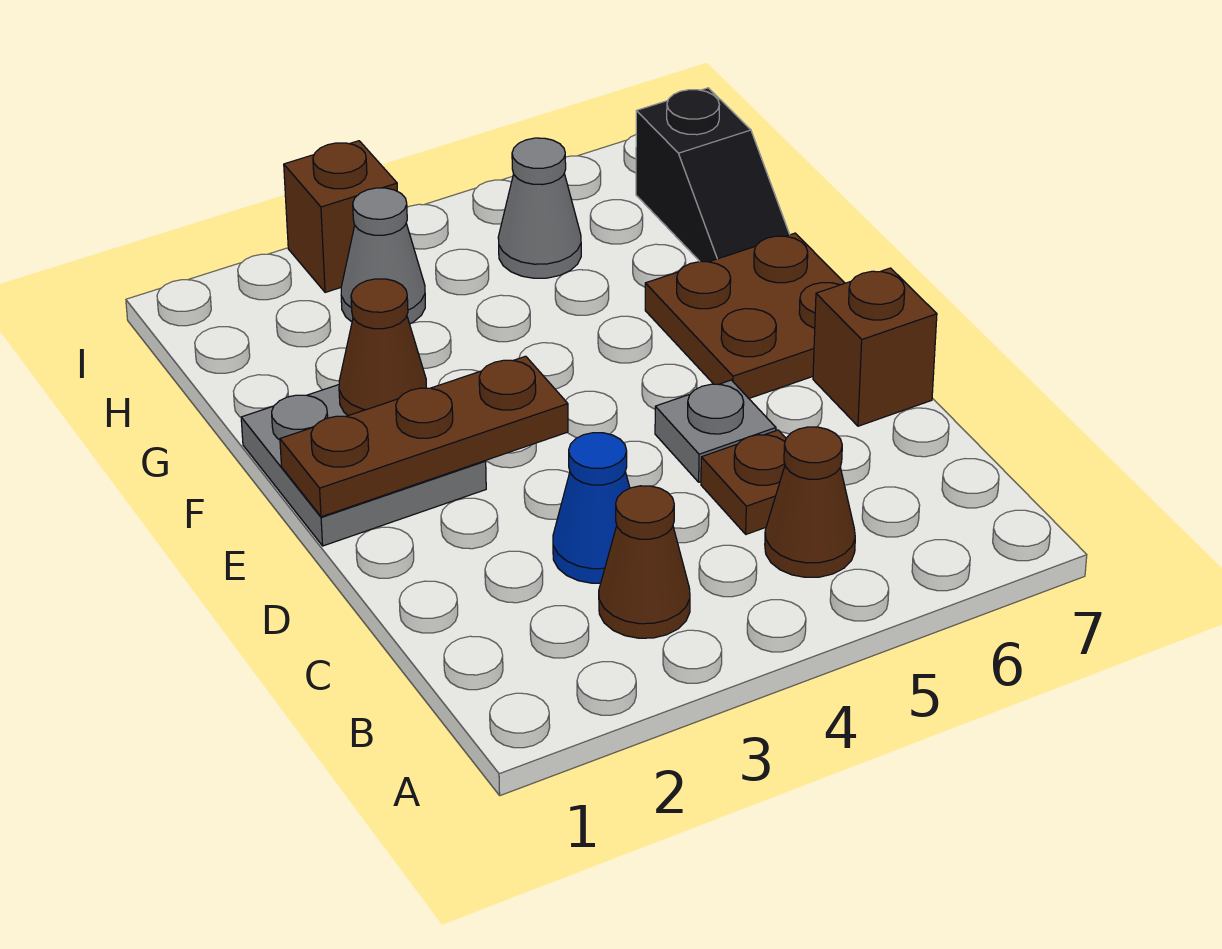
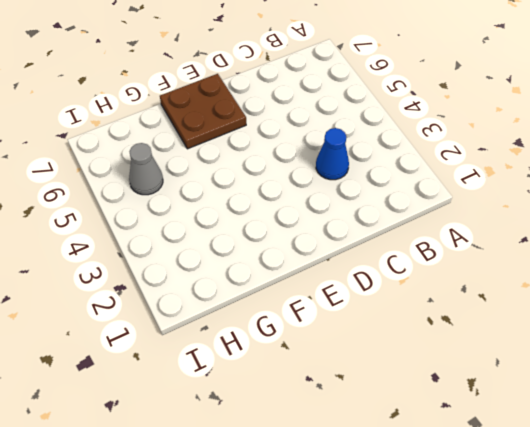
none -> brown cone B3 level 1
none -> brown cone B5 level 1
none -> brown plate C5 level 1

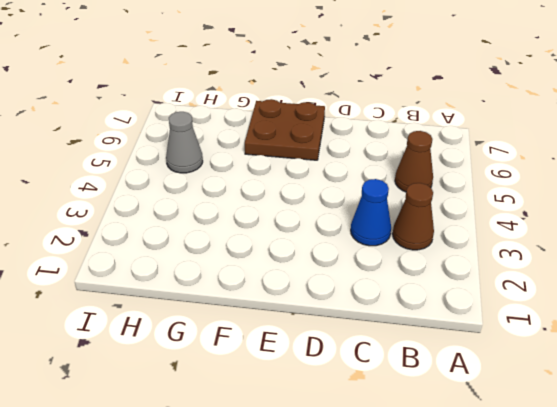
none -> brown plate C5 level 1
none -> grey plate D5 level 1
none -> brown brick D7 level 1

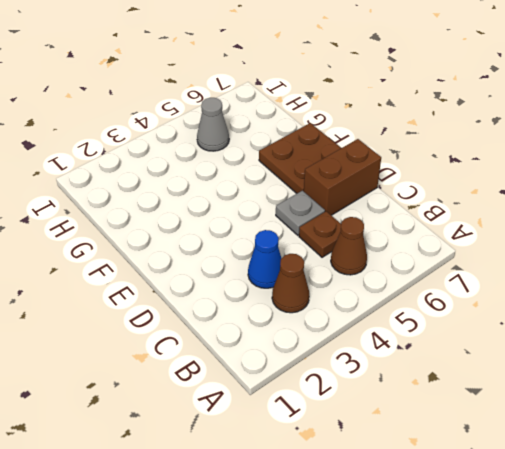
brown brick D6:D7 level 1 -> brown brick D7 level 1
none -> grey plate E1:F2 level 1
none -> black slope G7:H7 level 1 top H
none -> grey cone H3 level 1

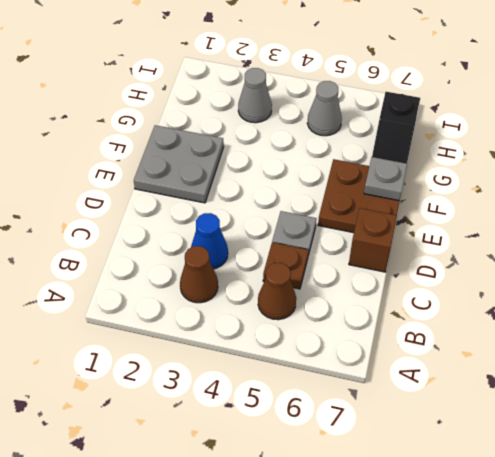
grey plate F7 level 2 -> none
none -> brown brick I3 level 1
none -> brown plate E1:E3 level 2
none -> brown cone F2 level 2

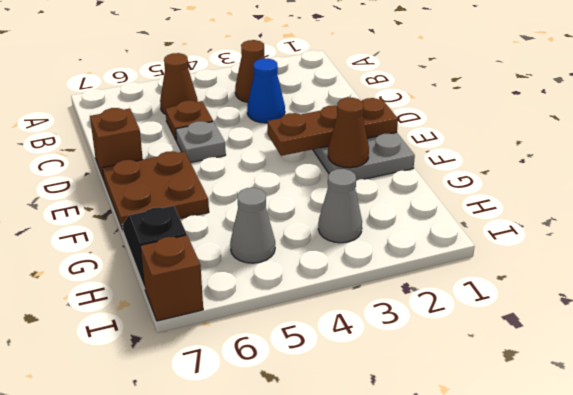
brown brick I7 level 1 -> brown brick I3 level 1

